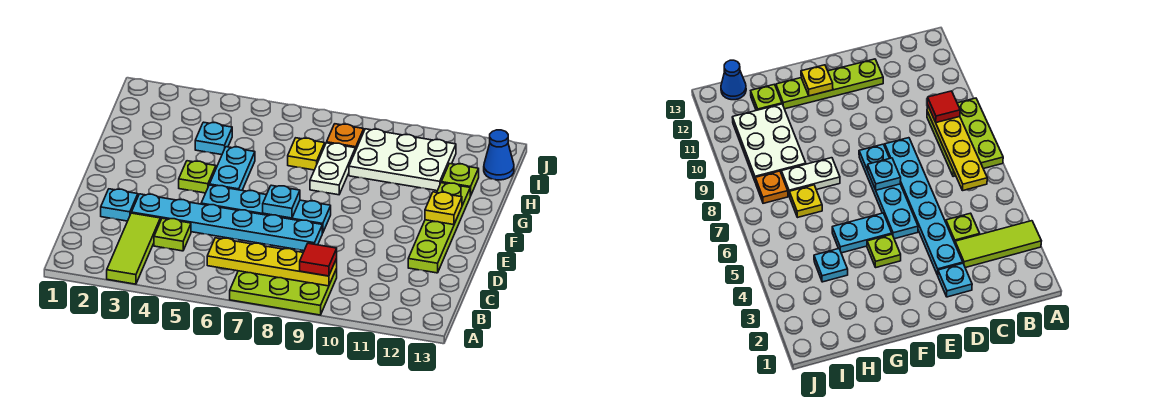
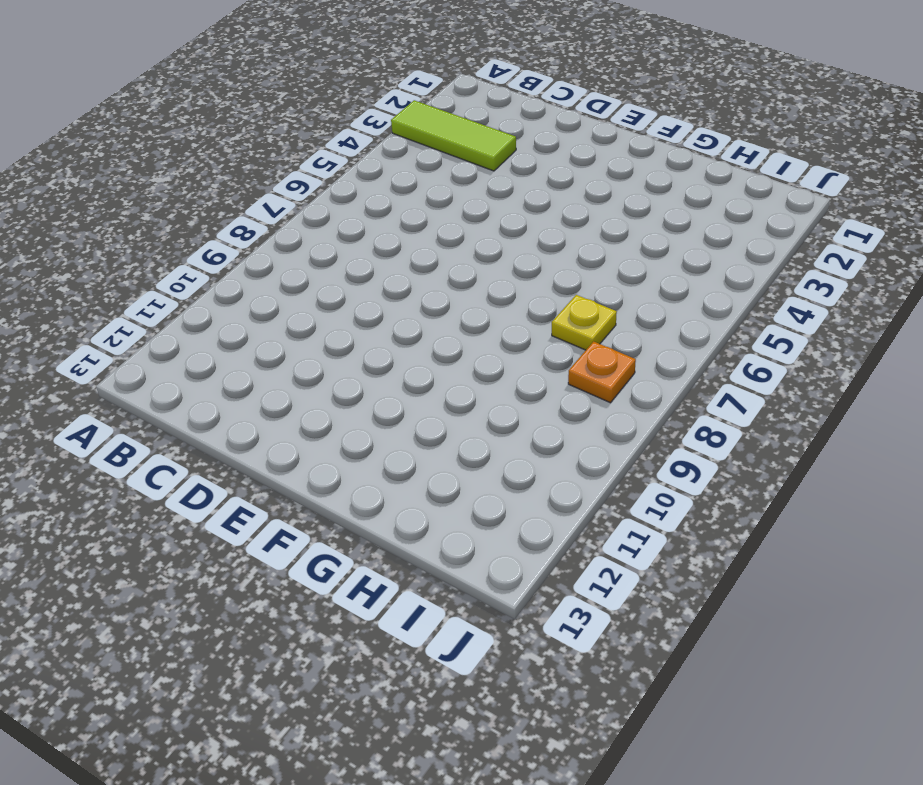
none -> lime plate A7:B9 level 1
none -> lime plate C4 level 1
none -> cyan plate D2 level 1

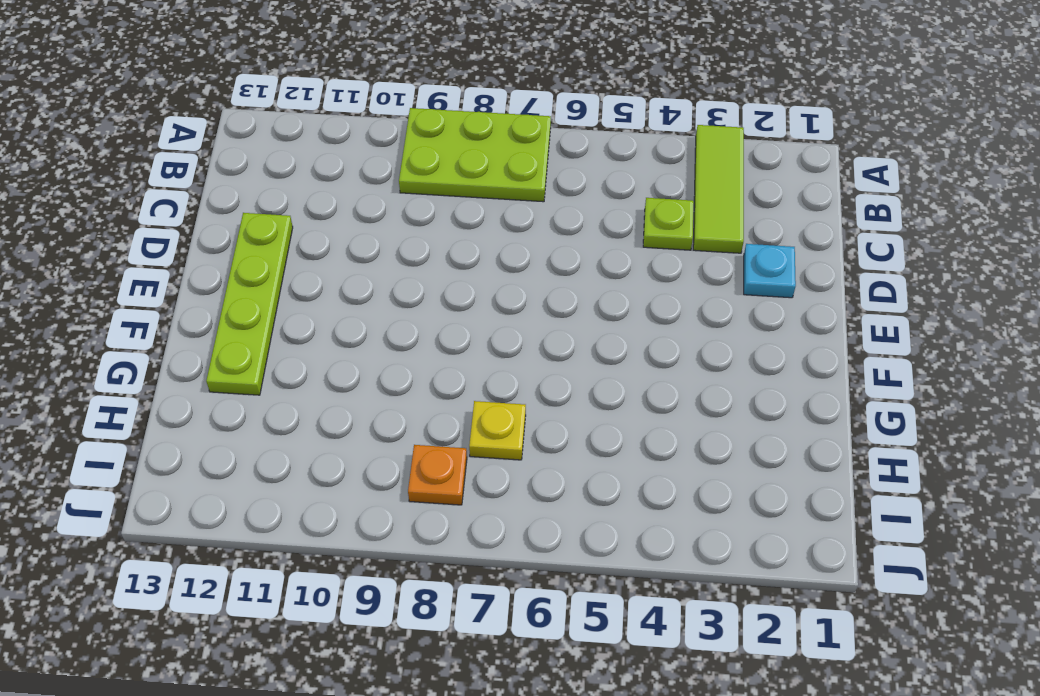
none -> cyan plate D3:D8 level 1
none -> cyan plate E5:E8 level 1
none -> lime plate F4 level 1

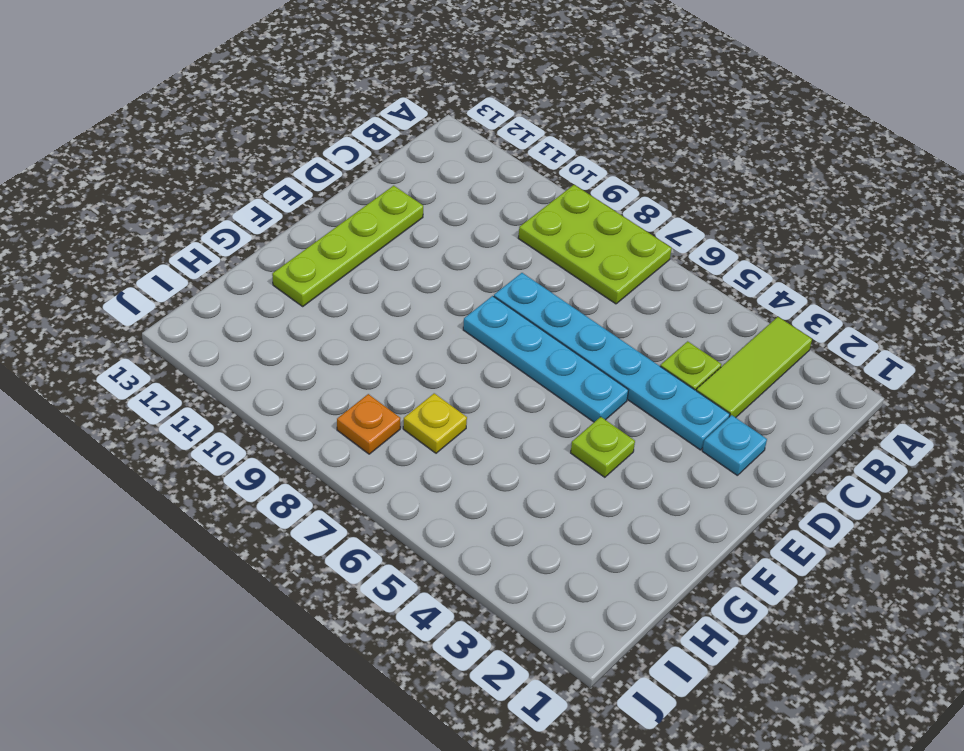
none -> cyan plate F5:G5 level 1
none -> white plate G8:H8 level 1
none -> cyan plate H4 level 1

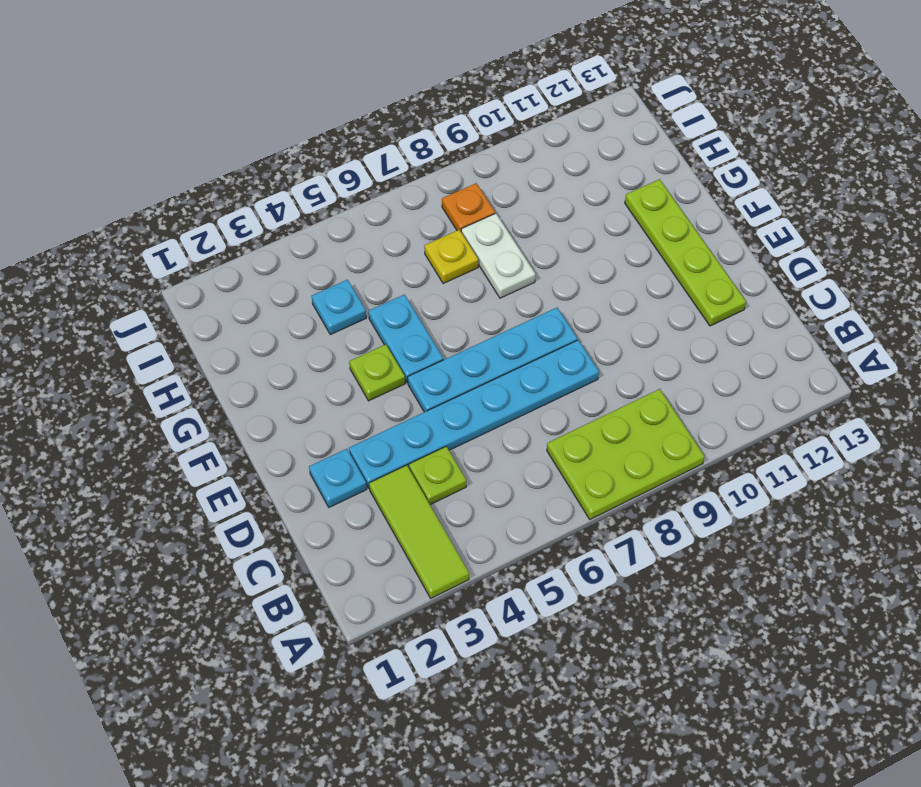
none -> white plate H9:I11 level 1
none -> lime plate H12 level 1
none -> blue cone I13 level 1

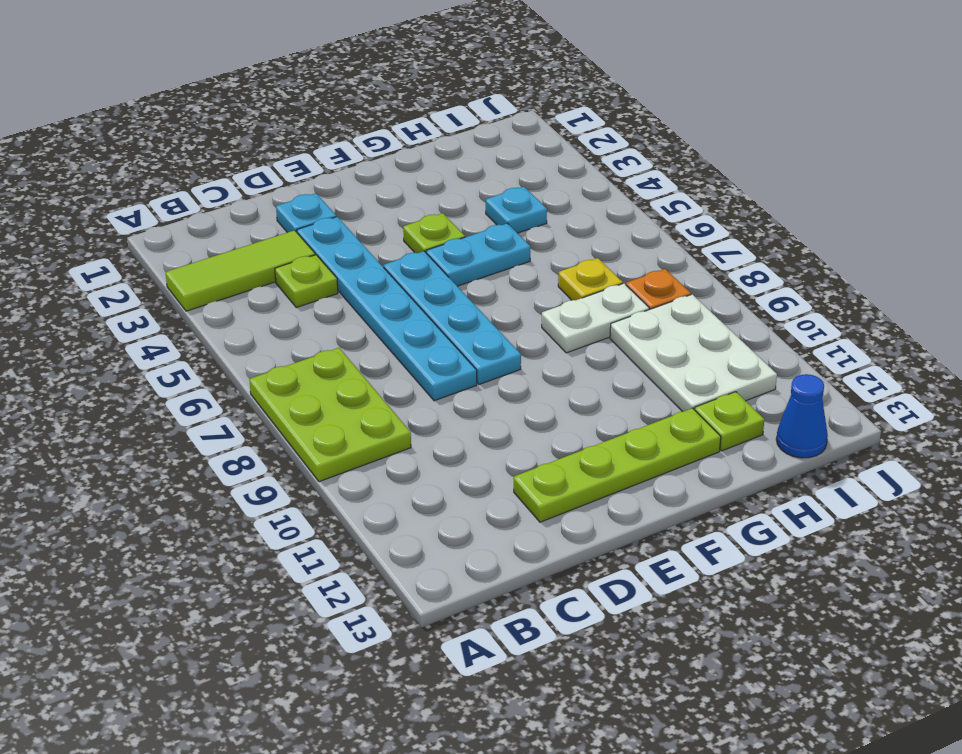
none -> yellow plate B6:B9 level 2
none -> cyan plate E7 level 2
none -> yellow plate F12 level 2

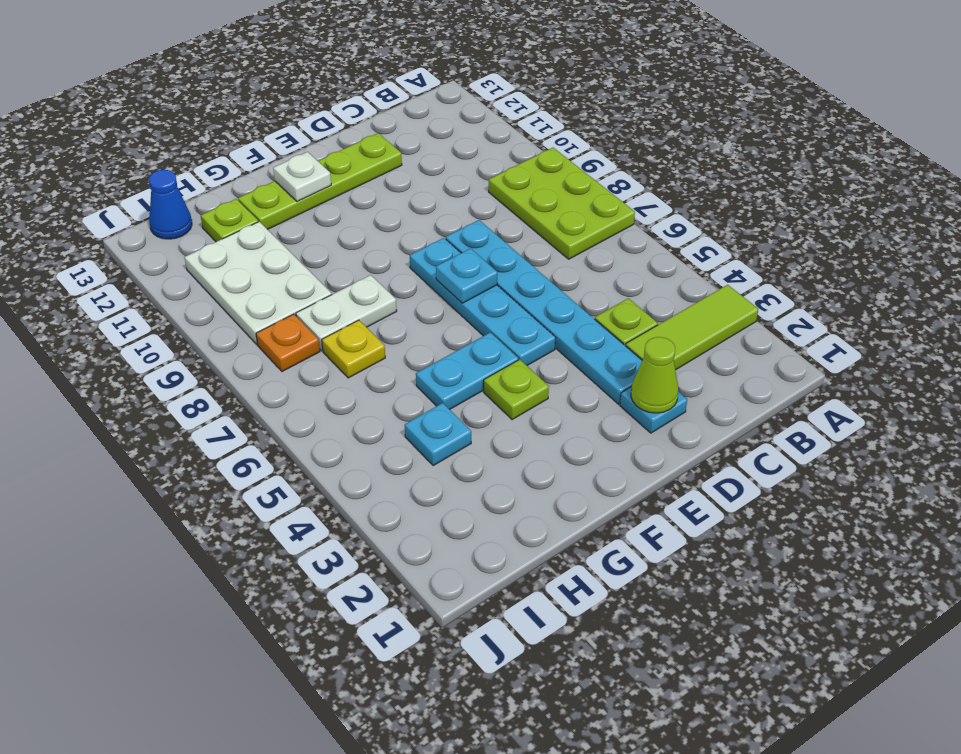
lime cone D2 level 2 -> none
white plate F12 level 2 -> yellow plate F12 level 2
none -> yellow plate B6:B9 level 2
none -> red tile B9 level 3

